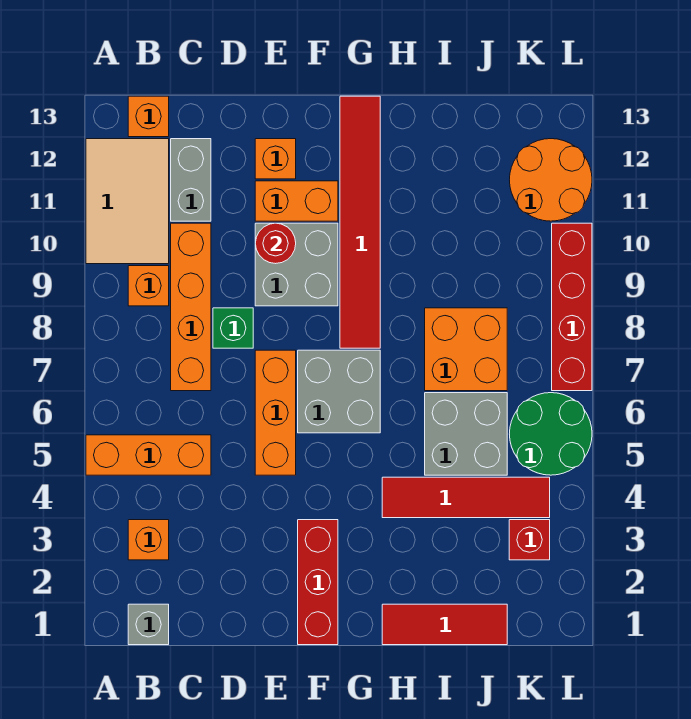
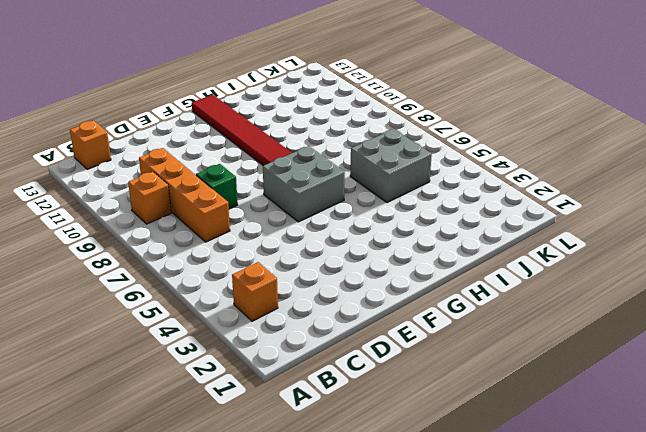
none -> orange brick A5:C5 level 1
none -> tan tile A10:B12 level 1
none -> grey brick B1 level 1

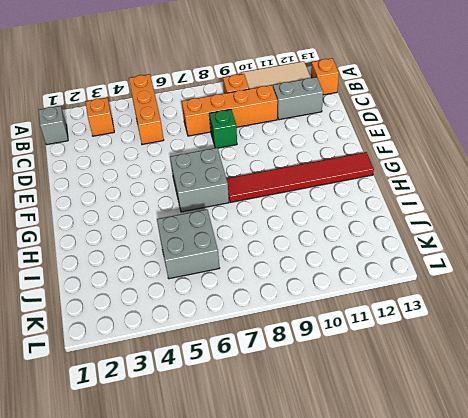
none -> orange brick E5:E7 level 1
none -> grey brick E9:F10 level 1
none -> orange brick E11:F11 level 1

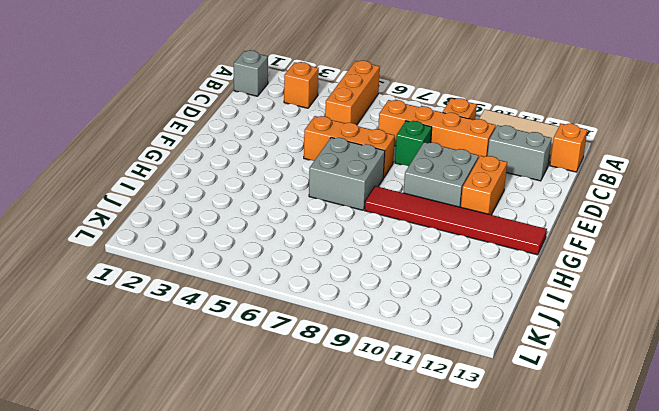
none -> orange brick E12 level 1
none -> red brick F1:F3 level 1
none -> red tile H1:J1 level 1

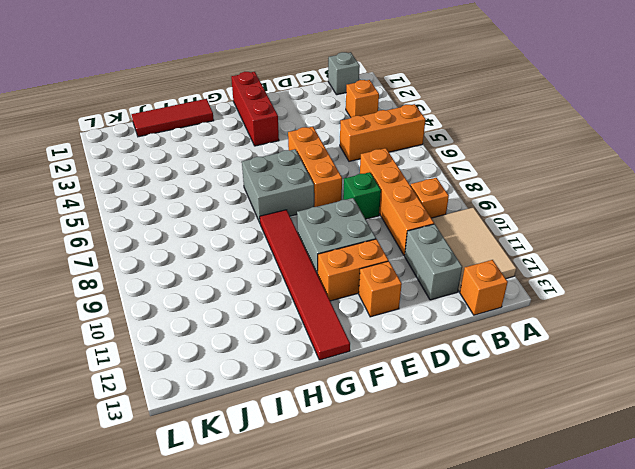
none -> red tile H4:K4 level 1
none -> grey brick I5:J6 level 1
none -> orange brick I7:J8 level 1

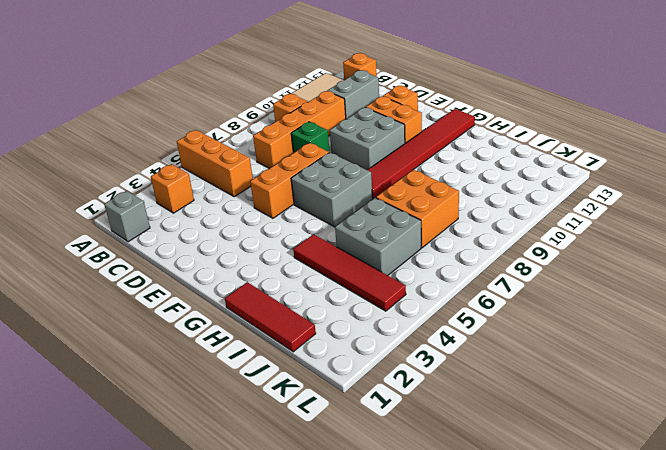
none -> red brick F1:F3 level 1
none -> red brick K3 level 1
none -> green round brick K5:L6 level 1

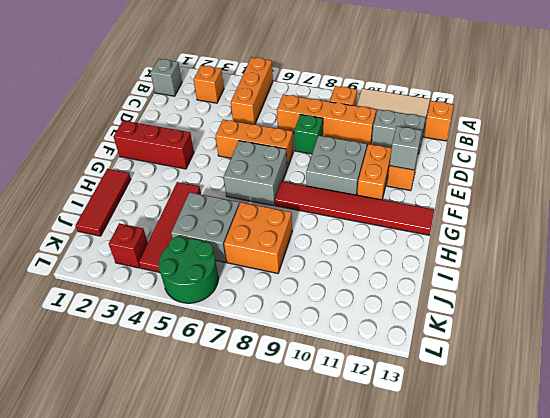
grey brick E12 level 2 -> none
none -> orange round brick K11:L12 level 1
none -> red brick L7:L10 level 1
none -> red round brick E10 level 2

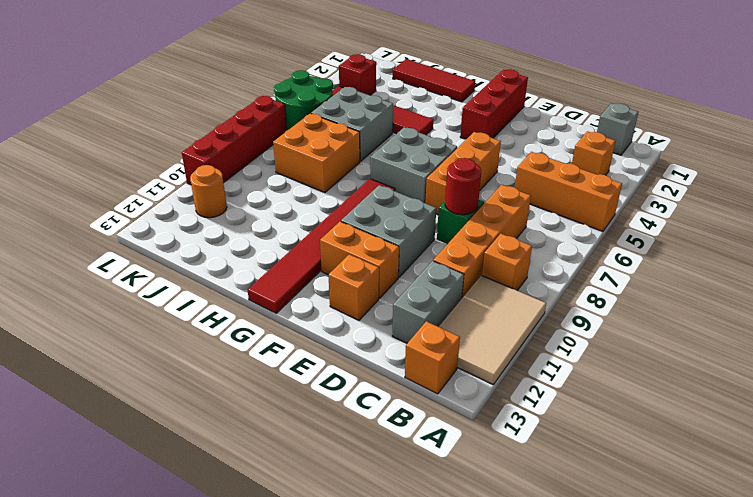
red round brick D8 level 2 -> red round brick E10 level 2
orange round brick K11 level 1 -> orange round brick K11:L12 level 1

